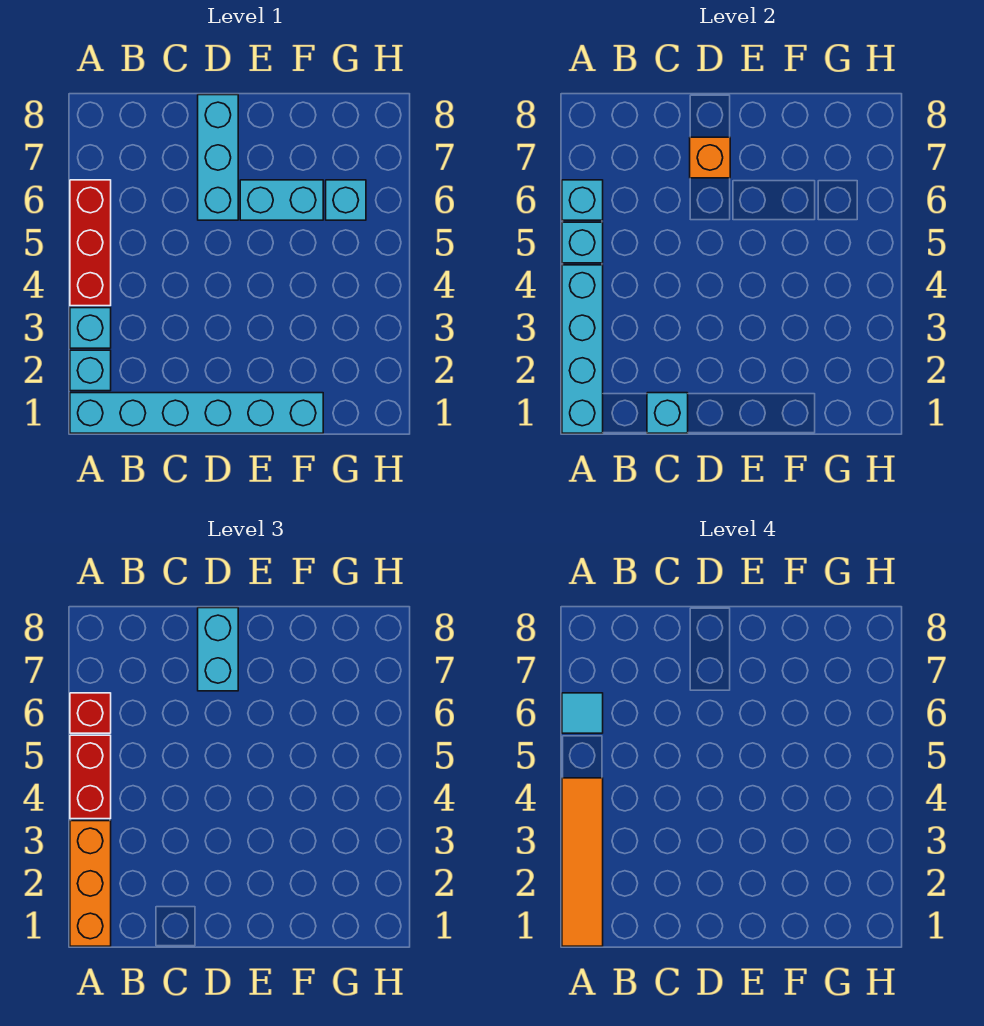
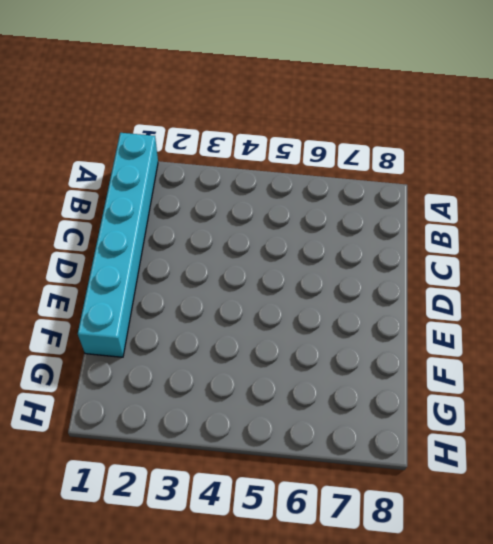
none -> cyan brick A2 level 1
none -> cyan brick A3 level 1
none -> red brick A4:A6 level 1

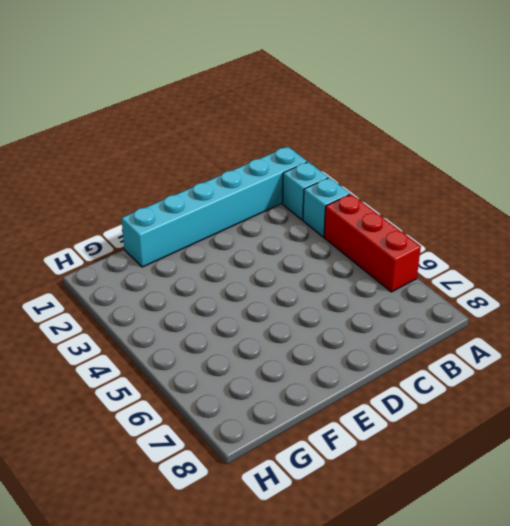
none -> cyan brick D6:D8 level 1
none -> cyan brick E6:F6 level 1
none -> cyan brick G6 level 1

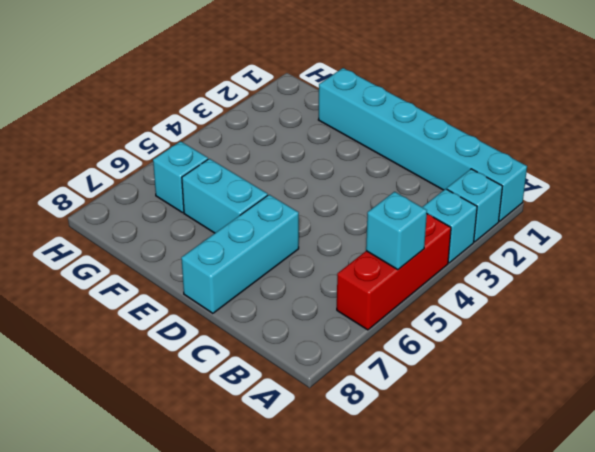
none -> cyan brick A1:A4 level 2
none -> cyan brick A6 level 2
none -> cyan brick C1 level 2

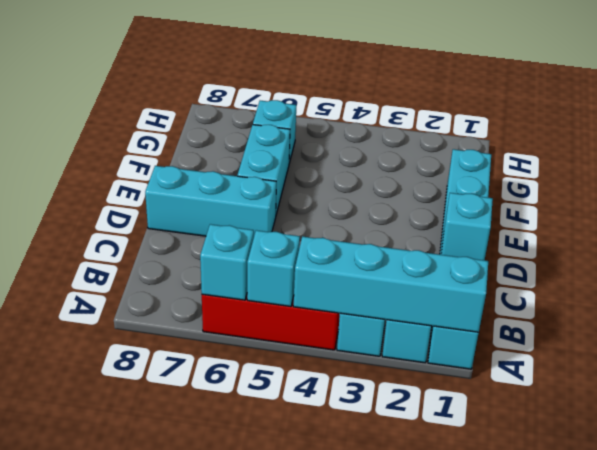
none -> orange brick D7 level 2
none -> orange brick A1:A3 level 3
none -> red brick A4:A5 level 3

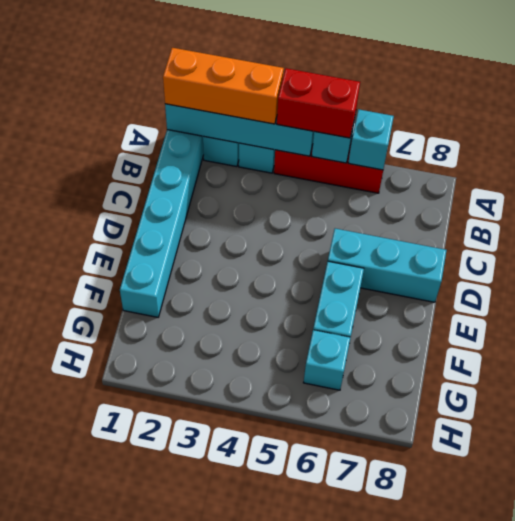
none -> cyan brick C1 level 2
none -> orange brick D7 level 2
none -> red brick A6 level 3

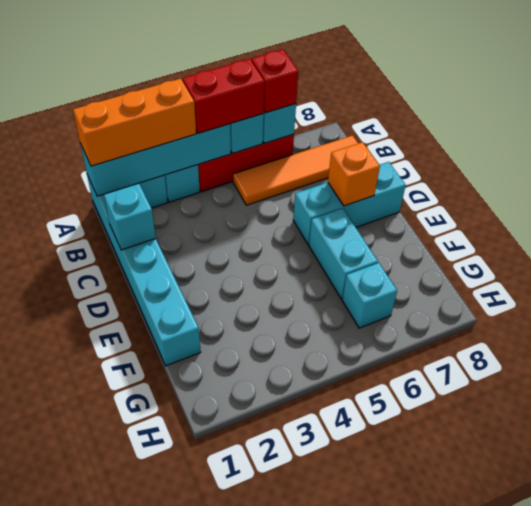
orange tile B5:B8 level 1 -> orange tile A1:A4 level 4
none -> cyan brick D7:D8 level 3
none -> cyan tile A6 level 4

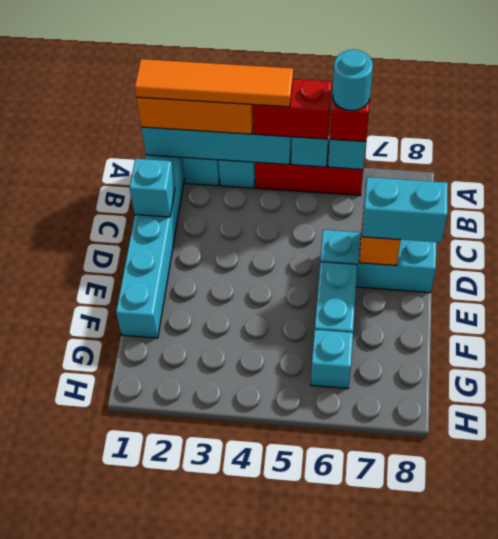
cyan round brick A6 level 4 -> cyan tile A6 level 4

